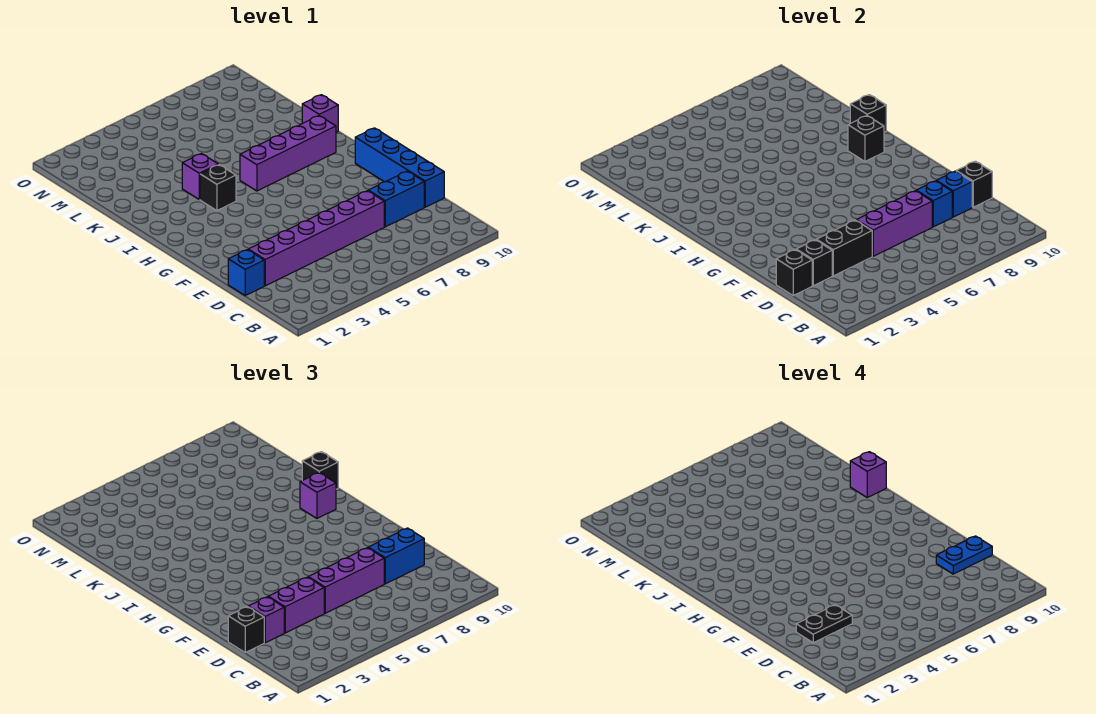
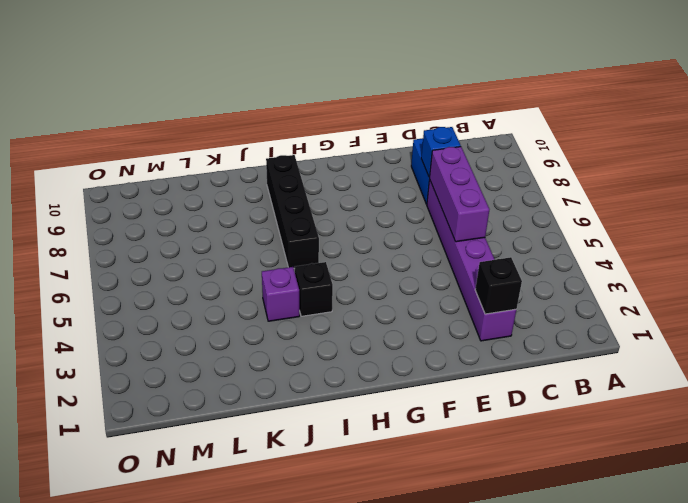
black brick I6:I9 level 1 -> purple brick I6:I9 level 1
none -> blue brick D1 level 1
none -> blue brick D10:G10 level 1
none -> purple brick J10 level 1

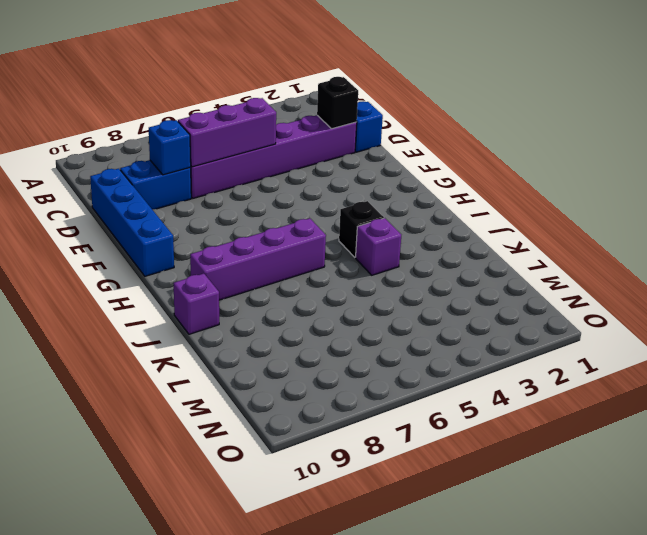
none -> black brick D1 level 2
none -> black brick D3:D4 level 2
none -> blue brick D9 level 2

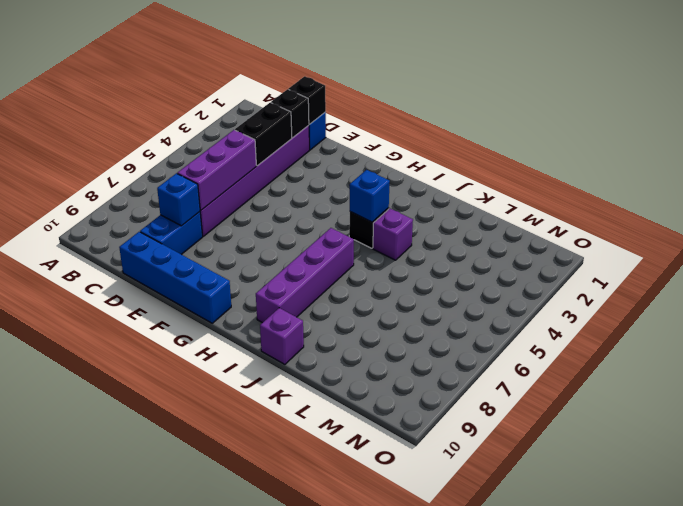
blue brick I4 level 2 -> blue brick D9 level 2
none -> black brick D10 level 2
none -> black brick I9 level 2
none -> black brick J10 level 2

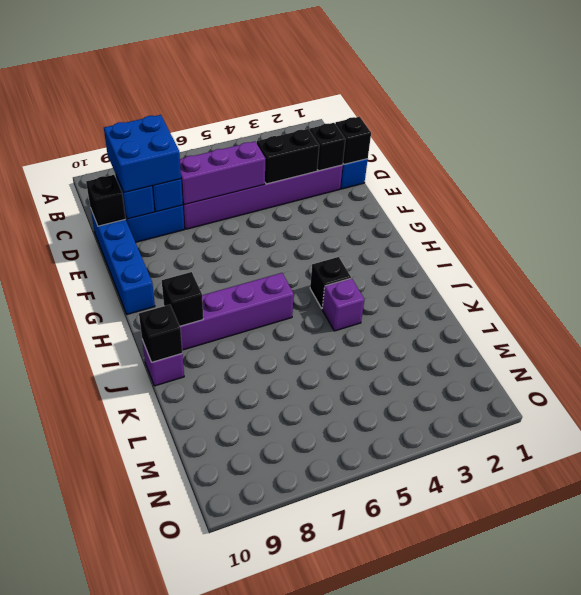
blue brick C8:D9 level 3 -> blue brick D8:D9 level 3
none -> black brick D1 level 3
none -> purple brick D2 level 3
none -> purple brick D3:D4 level 3

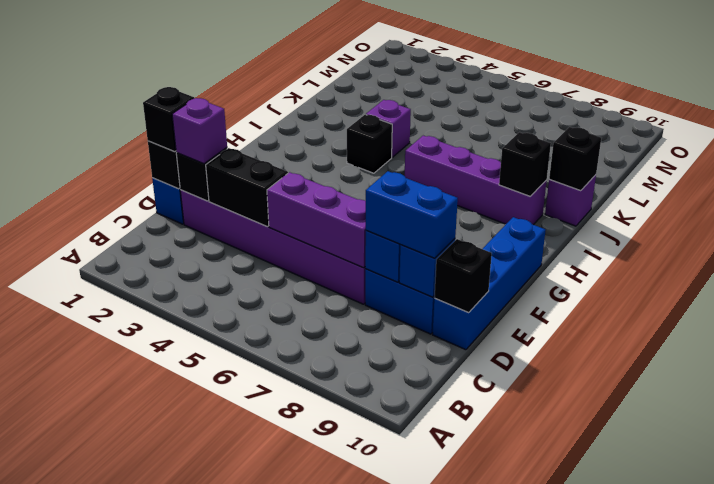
none -> purple brick D3:D4 level 3
none -> purple brick D5:D7 level 3
none -> purple brick I9 level 3

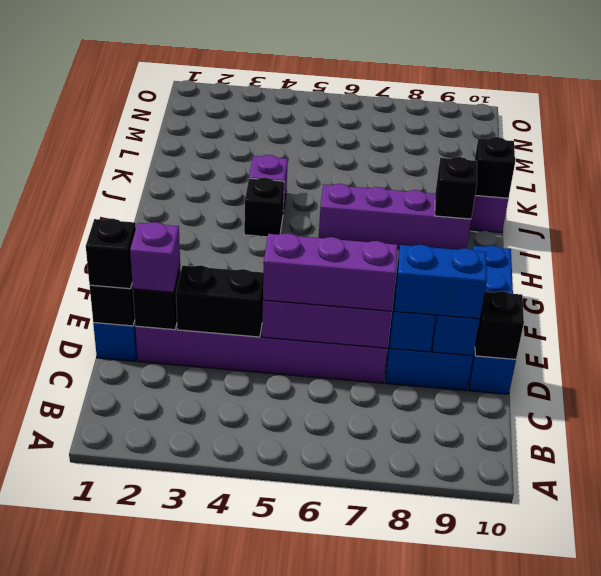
none -> purple brick D3:D4 level 3
none -> purple brick I9 level 3
none -> black brick J10 level 3

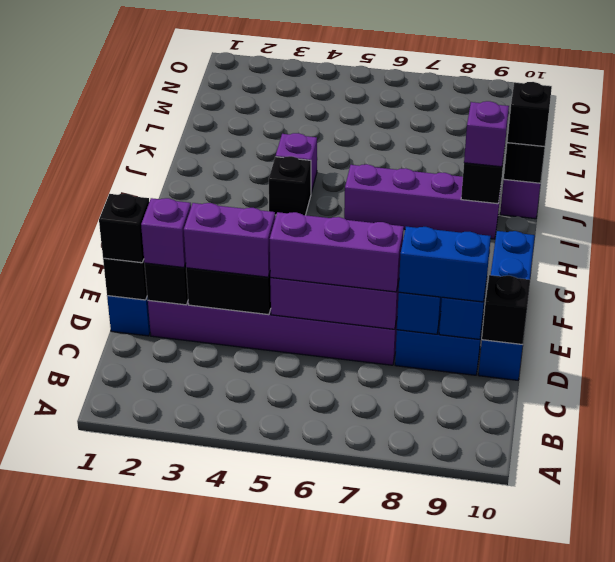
none -> black plate D2:D3 level 4
none -> blue plate D9:D10 level 4
none -> purple brick J10 level 4

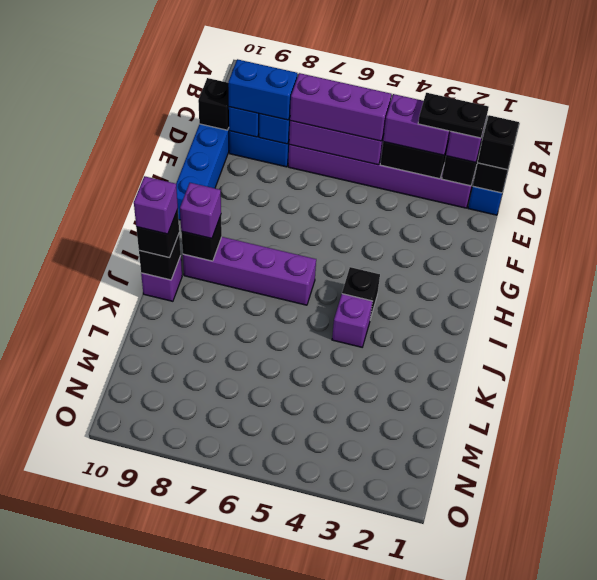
none -> blue plate D9:D10 level 4

